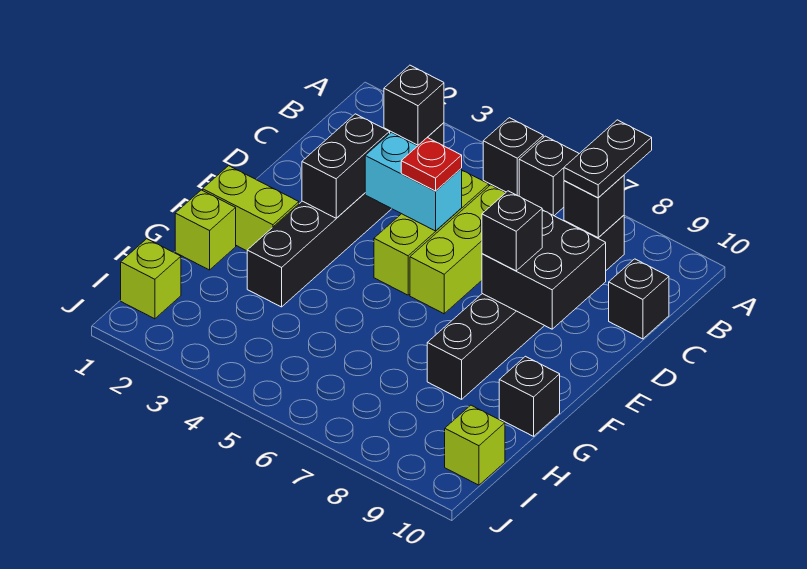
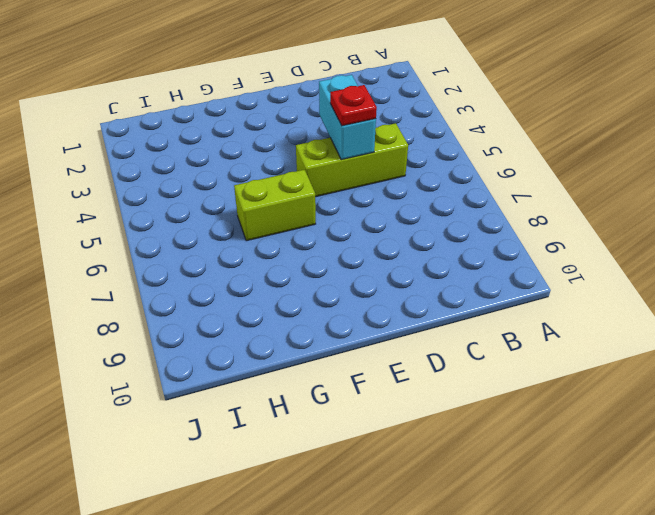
lime brick F6:G6 level 1 -> lime brick F1:F2 level 1
none -> black brick A5 level 1
none -> black brick A6 level 1
none -> black brick B3:G3 level 1

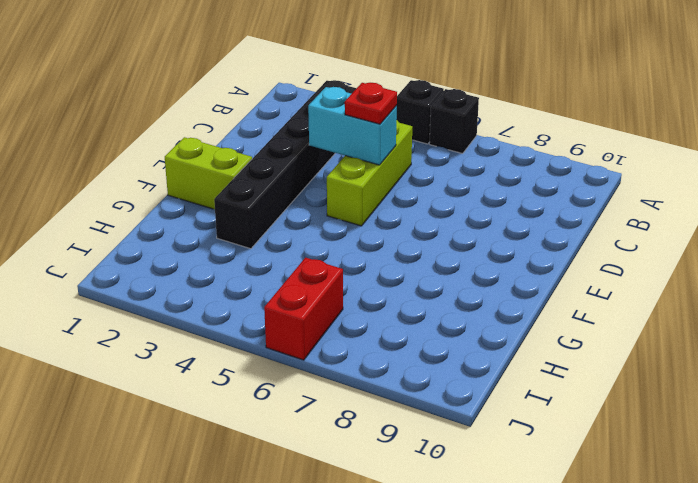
red brick I6:J6 level 1 -> none
none -> black brick B8:G8 level 1
none -> lime brick C6:E6 level 1
none -> black brick C10 level 1

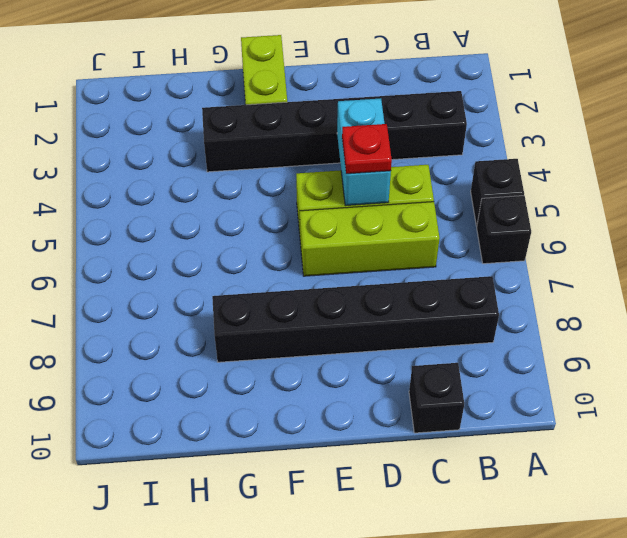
none -> lime brick G1 level 1
none -> black brick G10 level 1
none -> lime brick I1 level 1

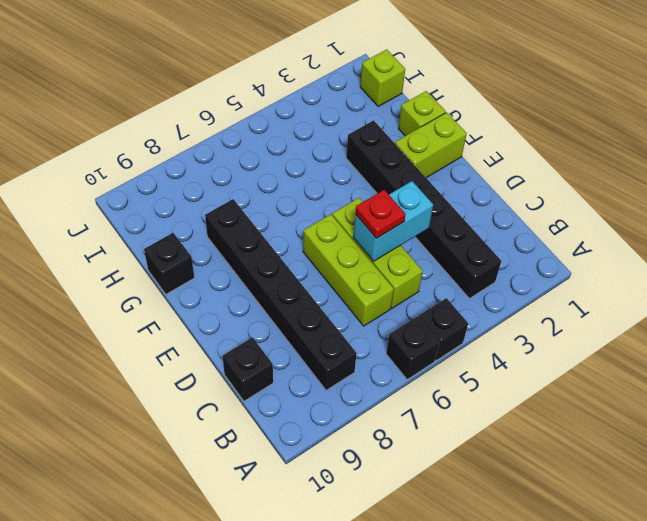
none -> lime brick I10 level 1
none -> black brick B3 level 2
none -> black brick B8 level 2

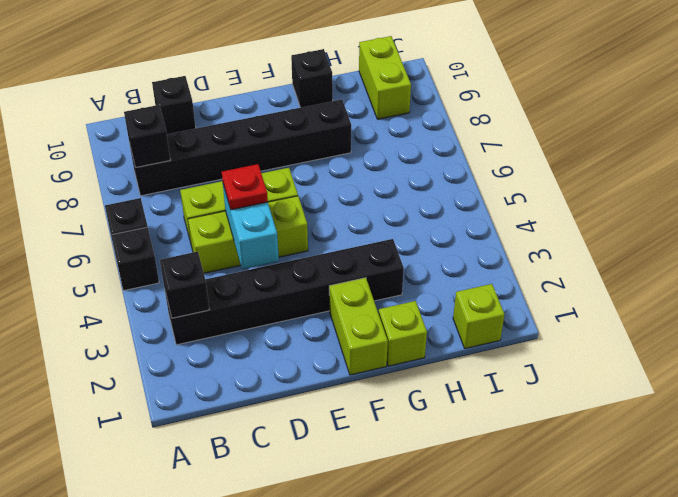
lime brick I9:I10 level 1 -> lime brick I10 level 1
none -> black brick D3:E3 level 2
none -> black brick D8:E9 level 2
none -> black plate A8:B8 level 3

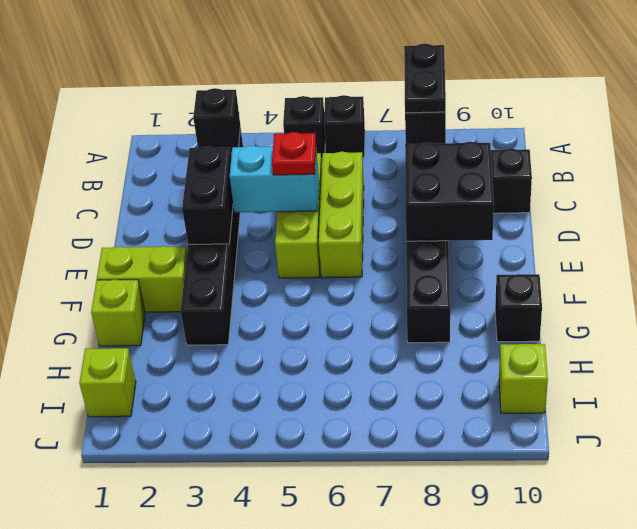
none -> black brick E8 level 3

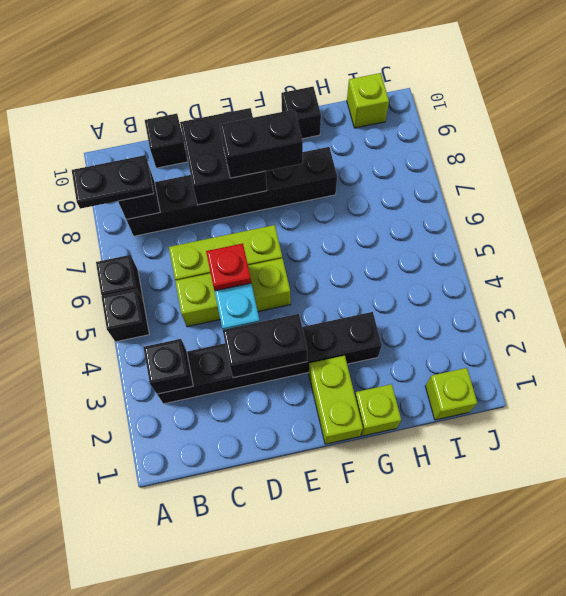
black brick E8:F8 level 3 -> black brick E8 level 3

